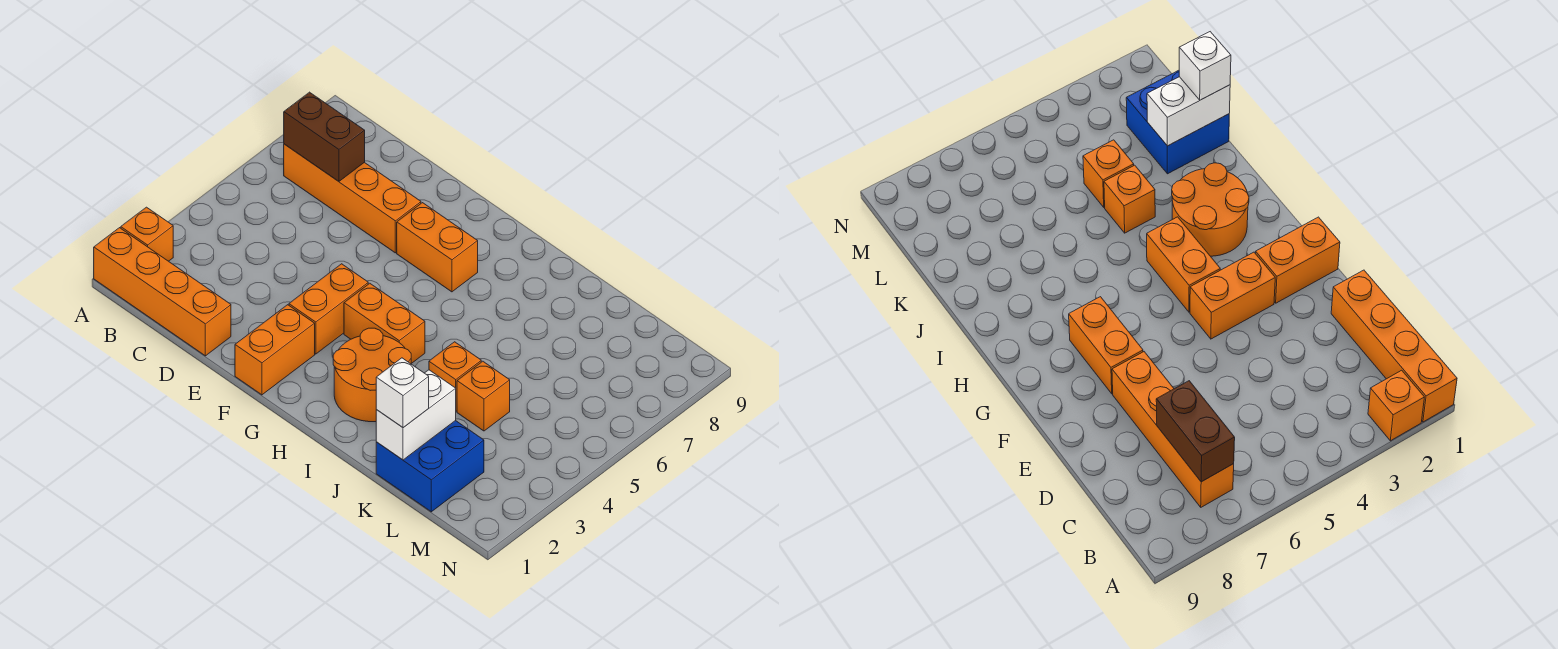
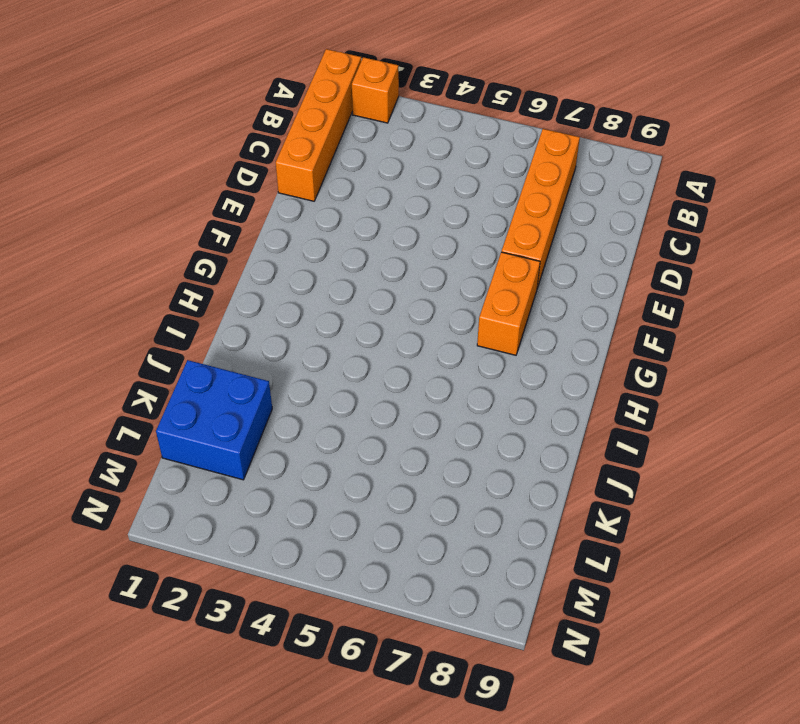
none -> orange brick F1:F2 level 1
none -> orange brick F3:F4 level 1
none -> orange brick G4:H4 level 1

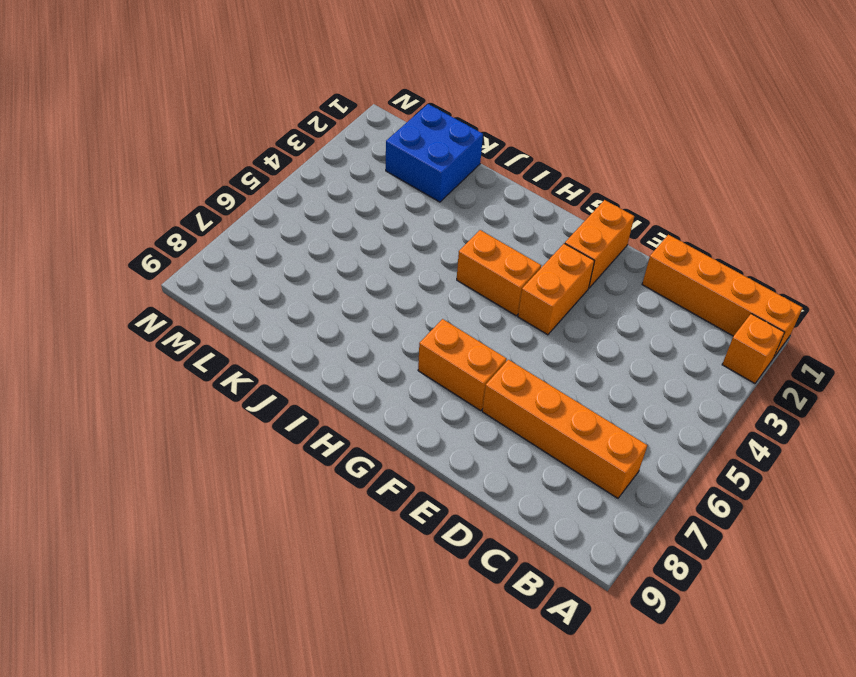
none -> orange round brick H2:I3 level 1
none -> orange brick J4 level 1
none -> orange brick K4 level 1

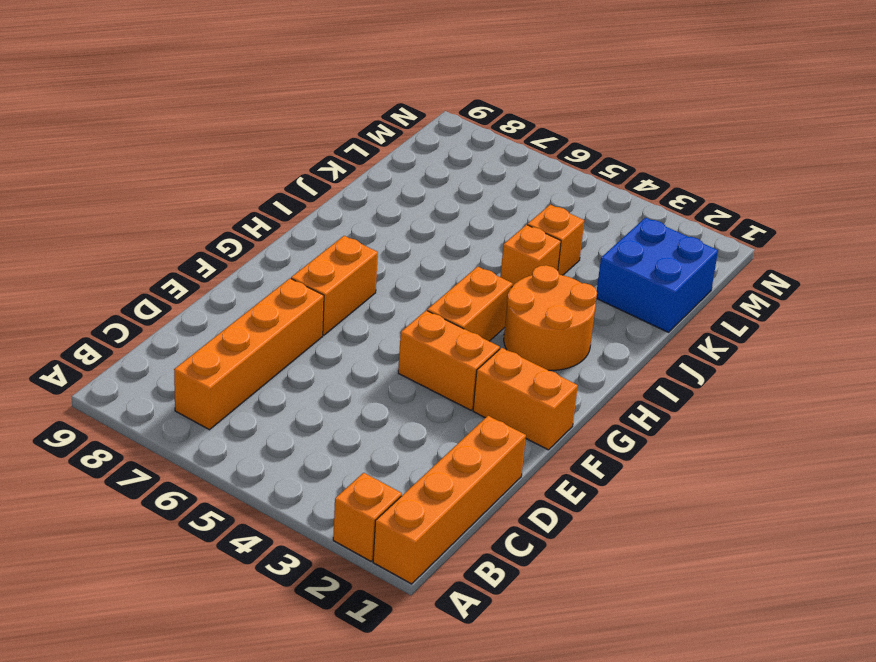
none -> brown brick B7:C7 level 2
none -> white brick K1:K2 level 2
none -> white brick K1 level 3

